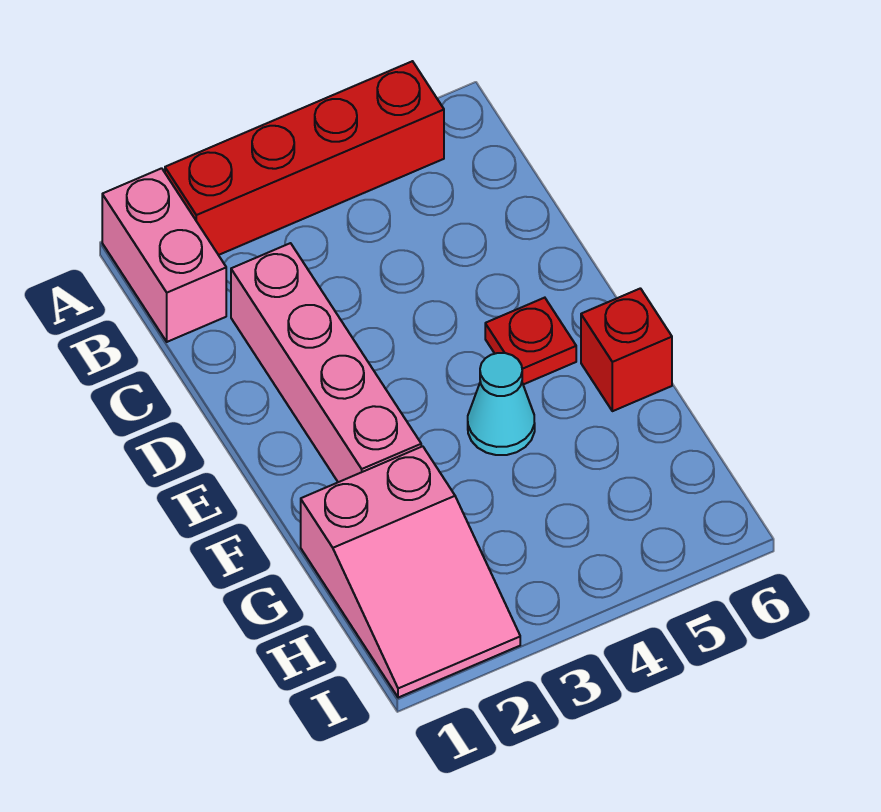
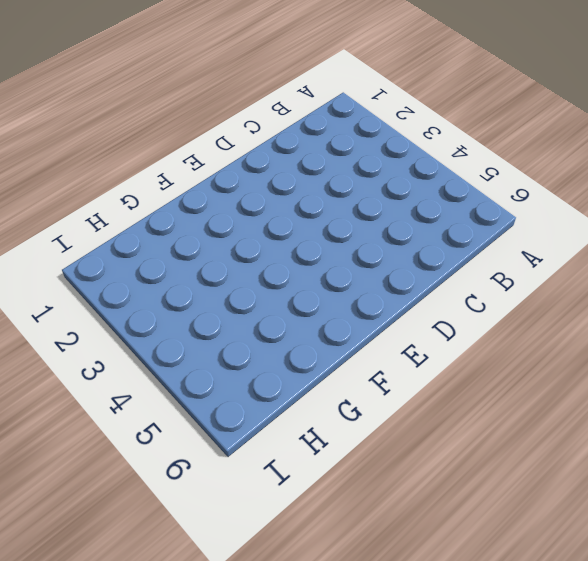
none -> pink brick A1:B1 level 1
none -> red brick A2:A5 level 1

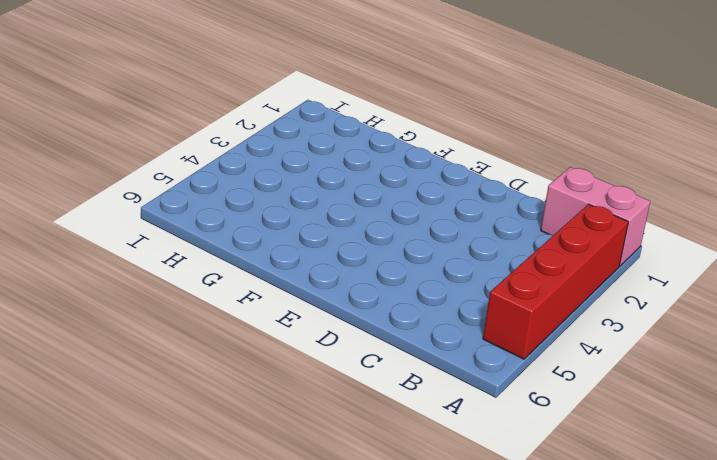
none -> pink brick C2:F2 level 1
none -> red plate E5 level 1

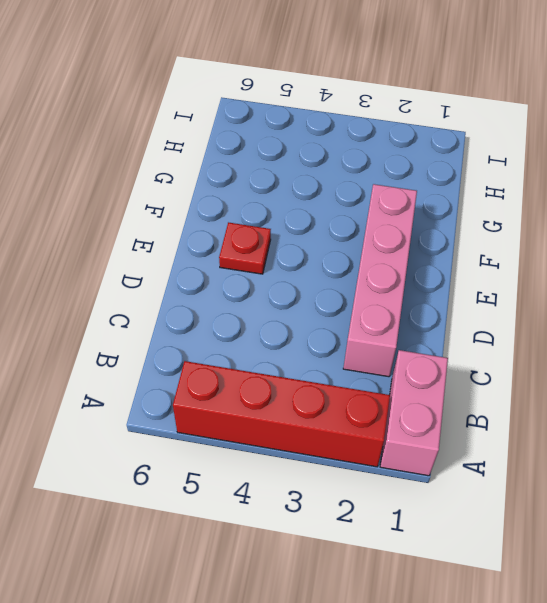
none -> cyan cone F4 level 1
none -> red brick F6 level 1

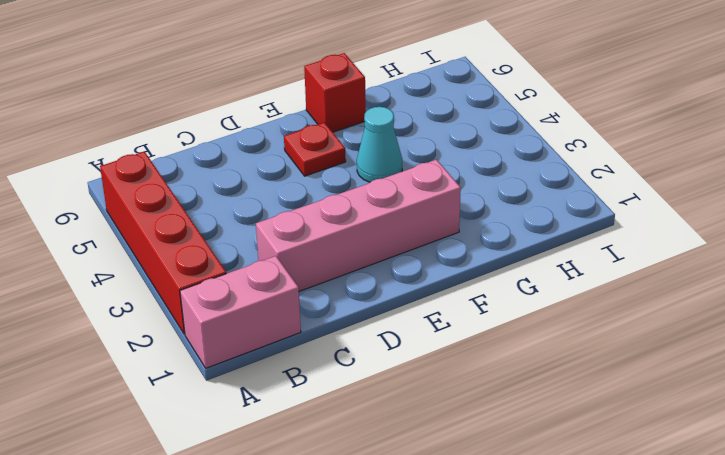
none -> pink slope G1:I2 level 1 top G

